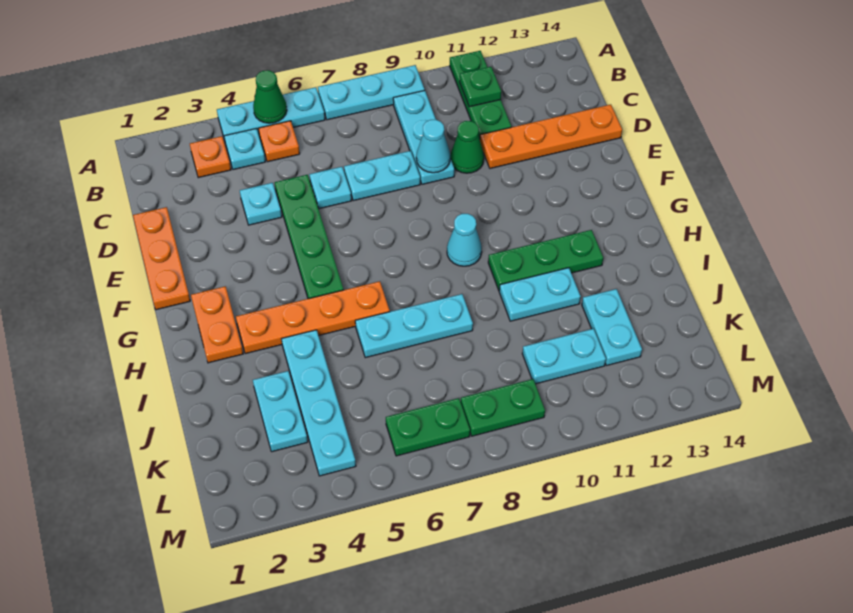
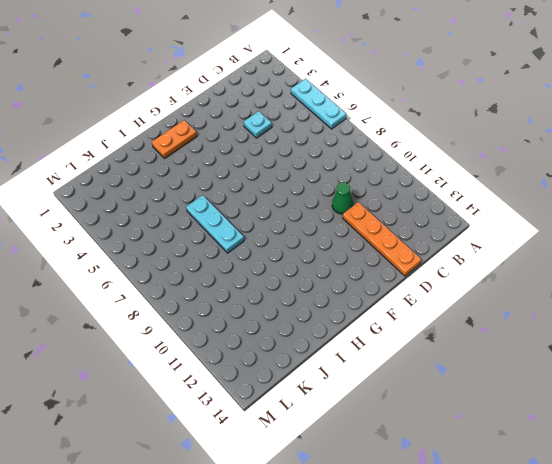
none -> cyan plate A7:A9 level 1
none -> green plate A11:C11 level 1
none -> orange plate B3 level 1

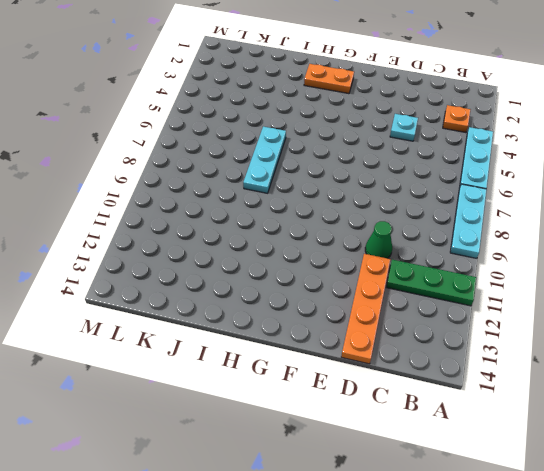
none -> cyan plate B4 level 1
none -> orange plate B5 level 1
none -> cyan plate B9:D9 level 1

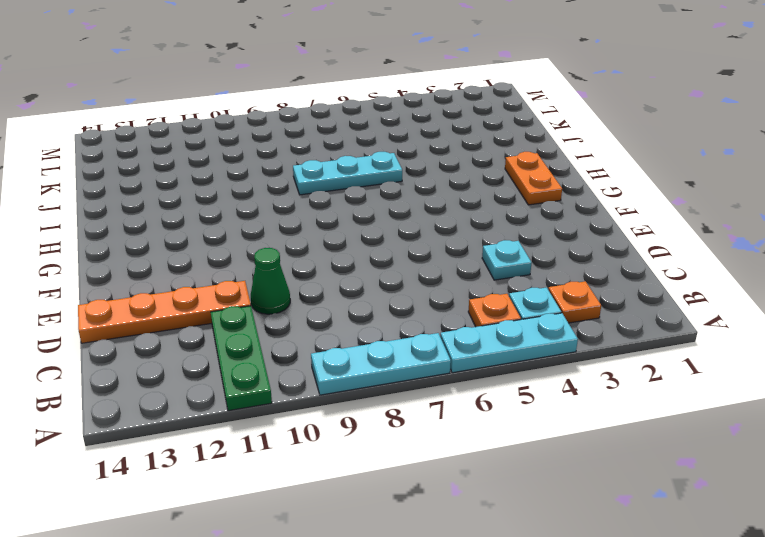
none -> cyan plate B9:D9 level 1
none -> orange plate D1:F1 level 1
none -> green plate D5:G5 level 1

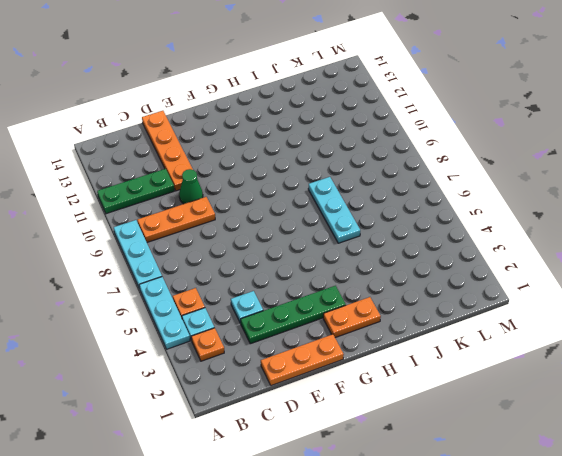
orange plate B9:D9 level 1 -> cyan plate B9:D9 level 1
green plate D3:G3 level 1 -> green plate D5:G5 level 1
none -> cyan plate D6 level 1
none -> cyan plate D7:D8 level 1
none -> cyan cone G9 level 1

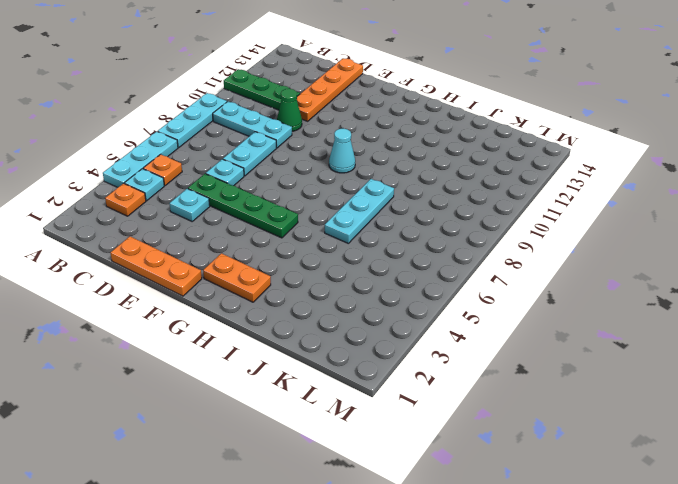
none -> orange plate H3:H6 level 1
none -> green plate H10:H12 level 1
none -> cyan plate I4:L4 level 1

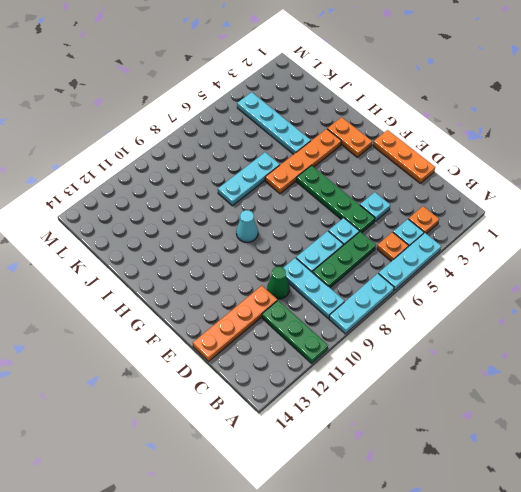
green plate C6:C8 level 1 -> green plate H10:H12 level 1
none -> cyan plate I10:I11 level 1
none -> cyan plate J3:K3 level 1
none -> cyan plate J12:K12 level 1

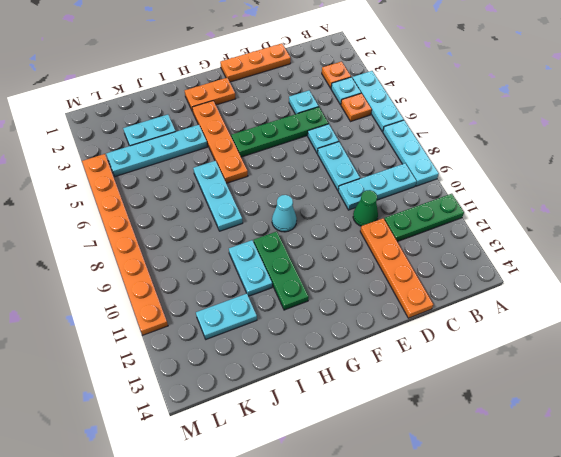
orange plate M4:M11 level 1 -> none
none -> cyan plate K10:K11 level 1
none -> green plate L6:L7 level 1
none -> green plate L8:L9 level 1

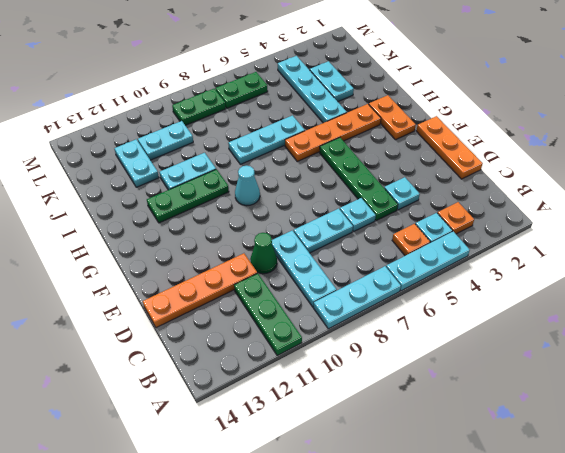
none -> green cone A5 level 2
none -> green plate B11 level 2
none -> cyan cone D9 level 2

